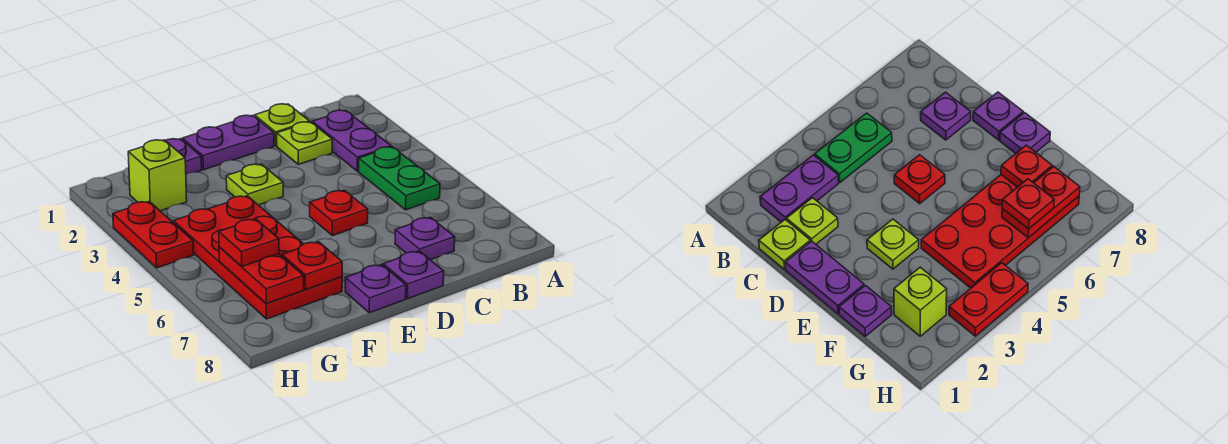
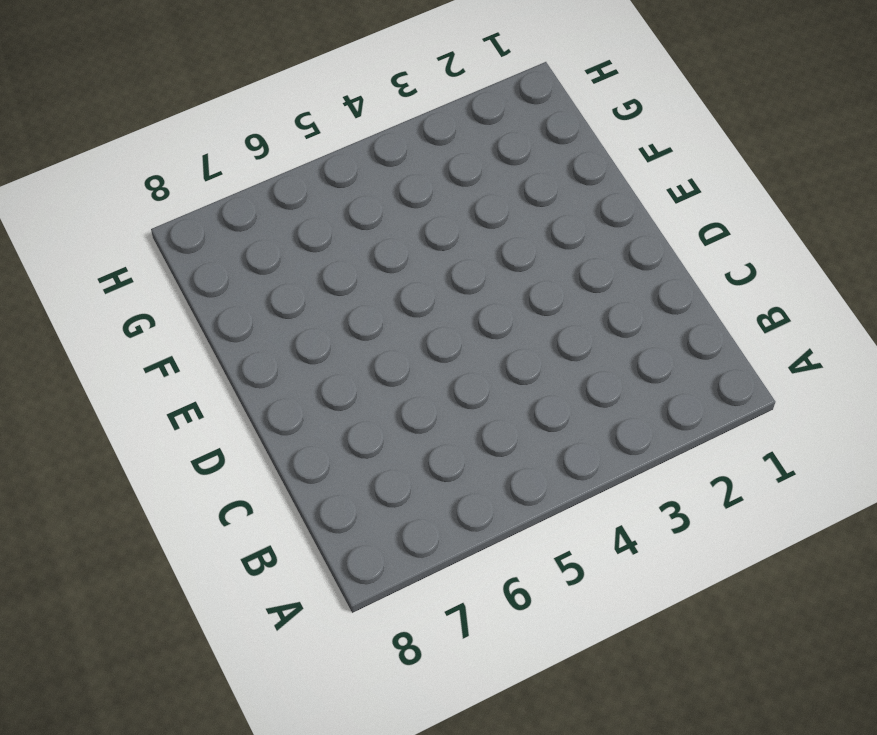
none -> purple plate B2:B3 level 1
none -> green plate B4:B5 level 1
none -> lime plate C1 level 1

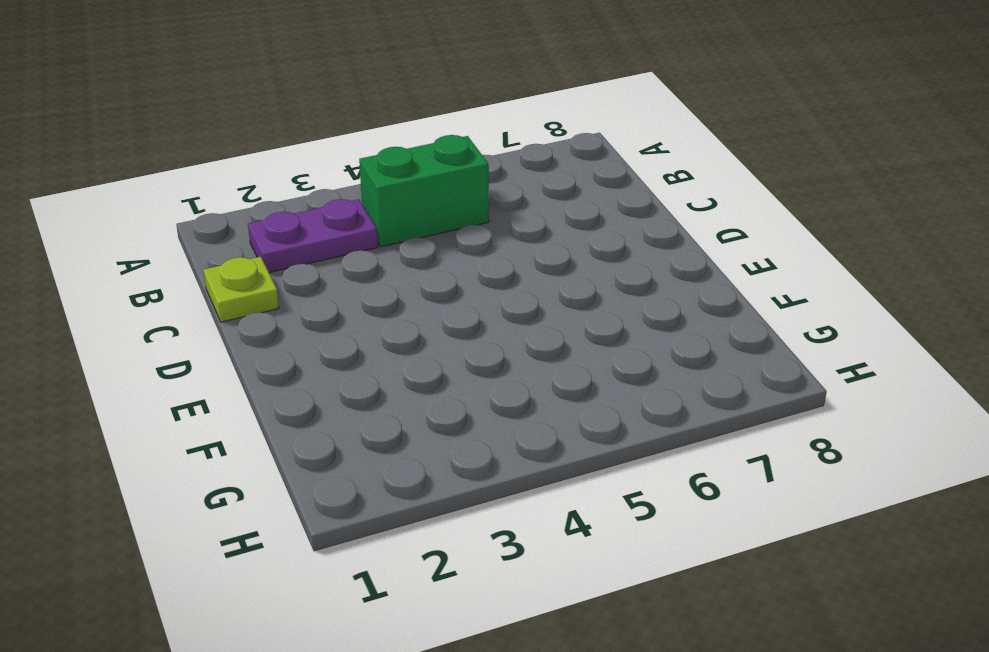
green brick B4:B5 level 1 -> green plate B4:B5 level 1
none -> lime plate C2 level 1
none -> purple plate C7 level 1
none -> purple plate D1:E1 level 1

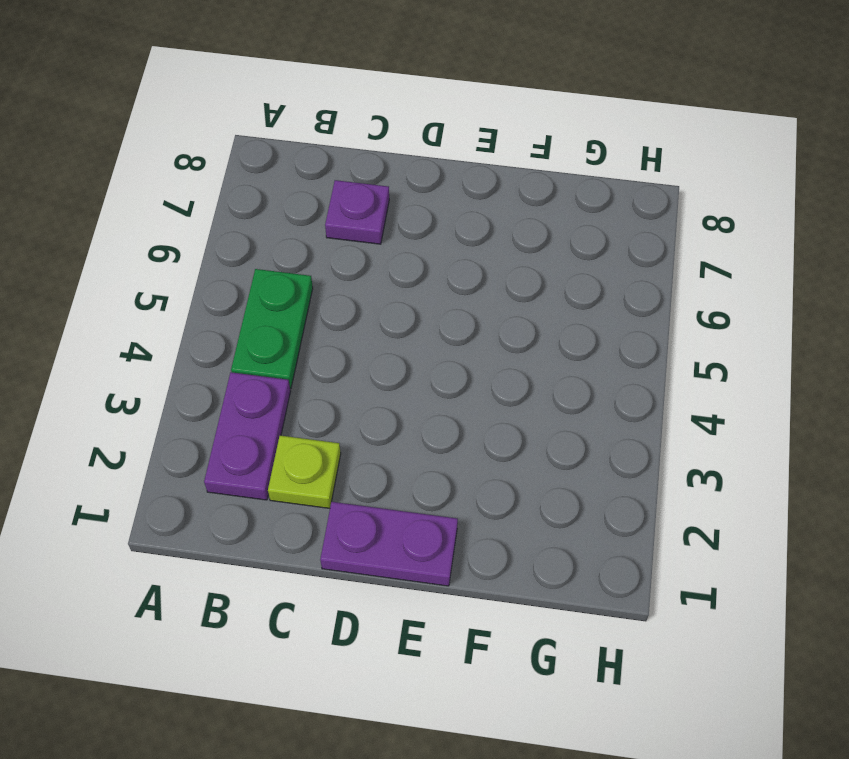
none -> lime plate C1 level 1
none -> red plate D5 level 1
none -> purple plate D8 level 1

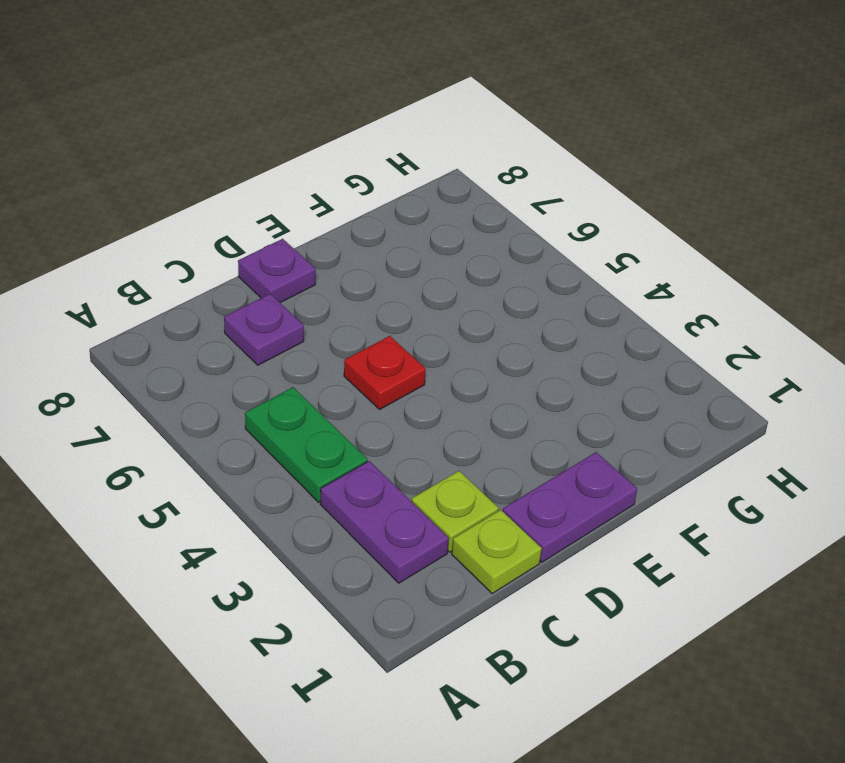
none -> lime plate E3 level 1
none -> purple plate E8 level 1
none -> purple plate F1 level 1

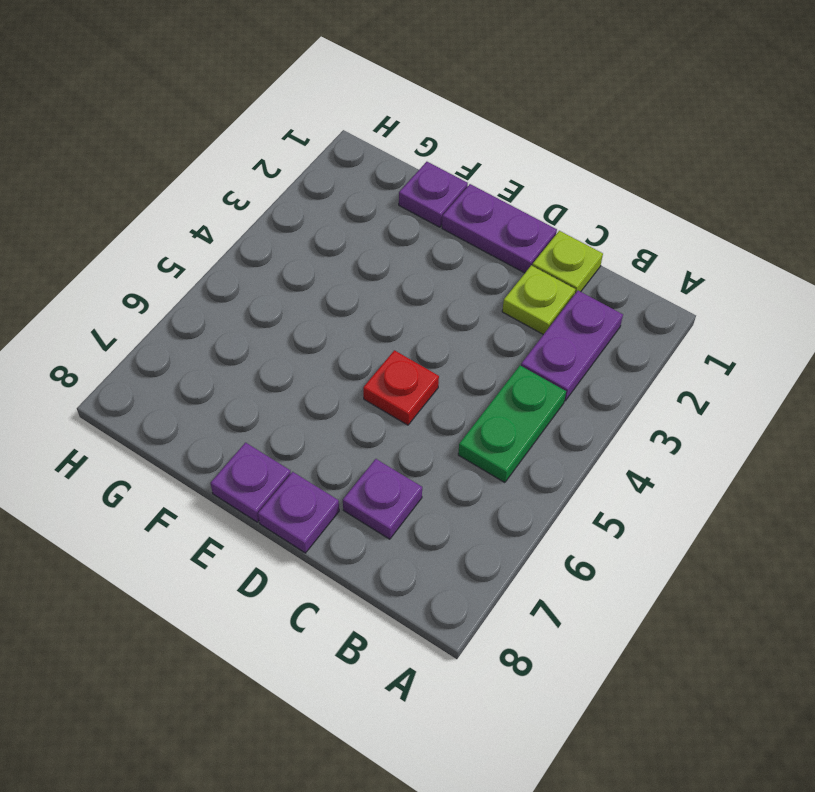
none -> lime plate E3 level 1
none -> red plate F4:G7 level 1
none -> lime brick G2 level 1

